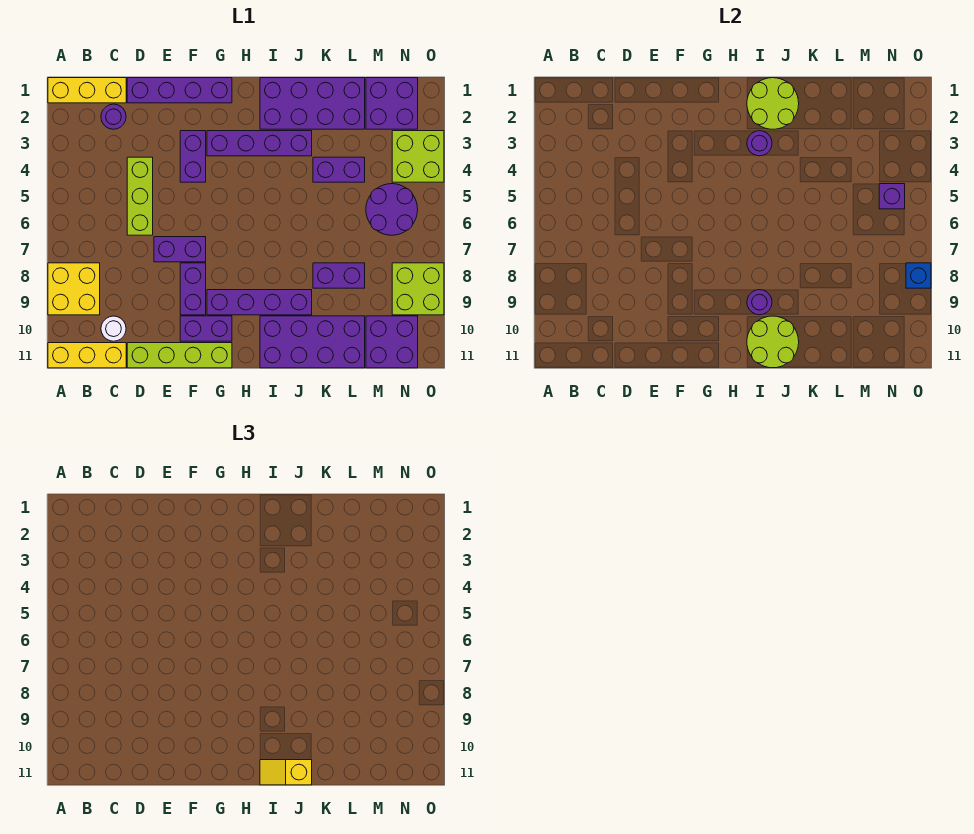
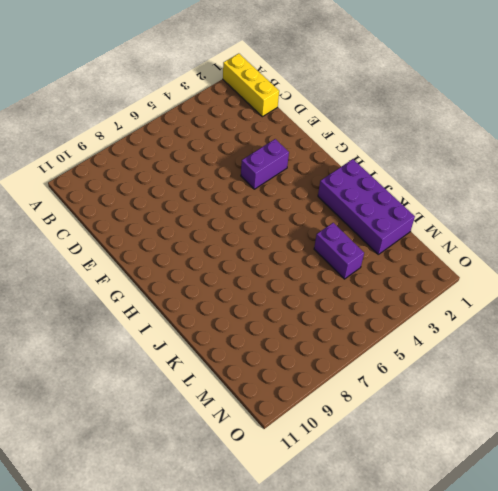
none -> yellow brick A8:B9 level 1
none -> yellow brick A11:C11 level 1
none -> purple round brick C2 level 1
none -> white round brick C10 level 1

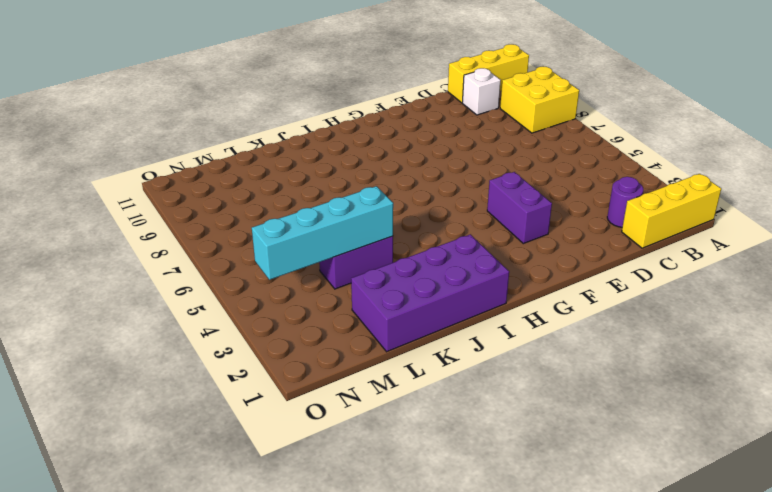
white brick C10 level 1 -> white round brick C10 level 1
cyan brick K4:N4 level 2 -> none
none -> purple brick D1:G1 level 1
none -> lime brick D4:D6 level 1
none -> lime brick D11:G11 level 1
none -> purple brick E7:F7 level 1

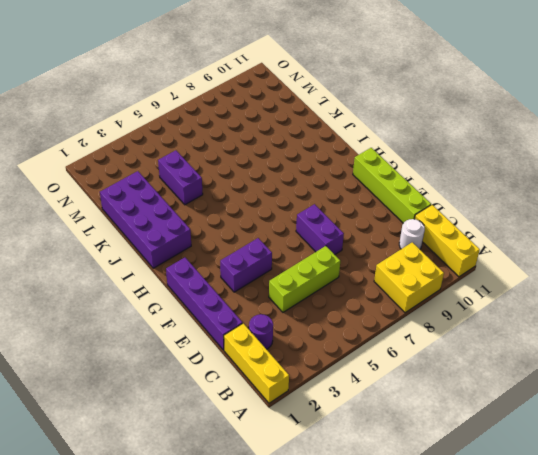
none -> purple brick F8:F9 level 1
none -> purple brick F10:G10 level 1
none -> purple brick G3:J3 level 1
none -> purple brick G9:J9 level 1

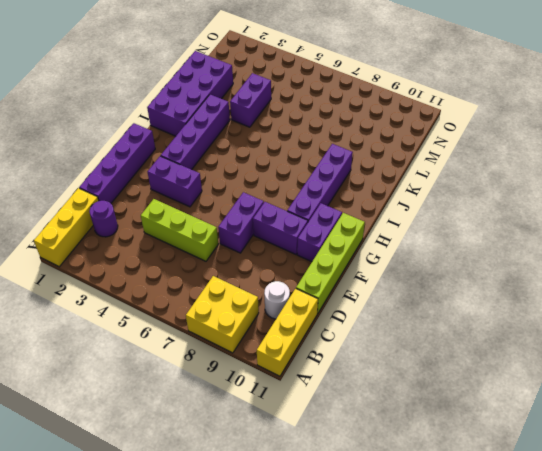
none -> purple brick I10:L11 level 1
none -> purple brick K8:L8 level 1
none -> purple brick M1:N2 level 1
none -> purple round brick M5:N6 level 1

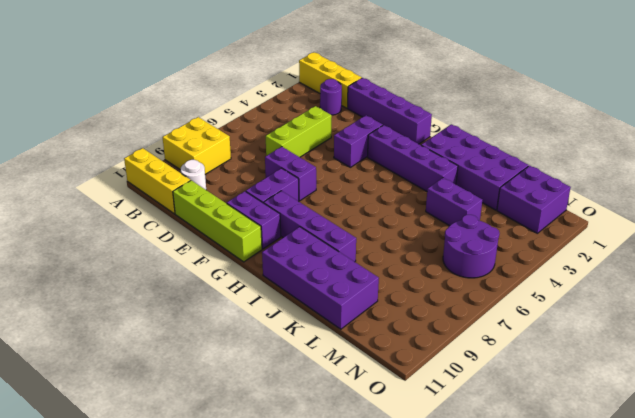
none -> purple brick K8:L8 level 1
none -> purple brick M10:N11 level 1
none -> lime brick N3:O4 level 1
none -> lime brick N8:O9 level 1

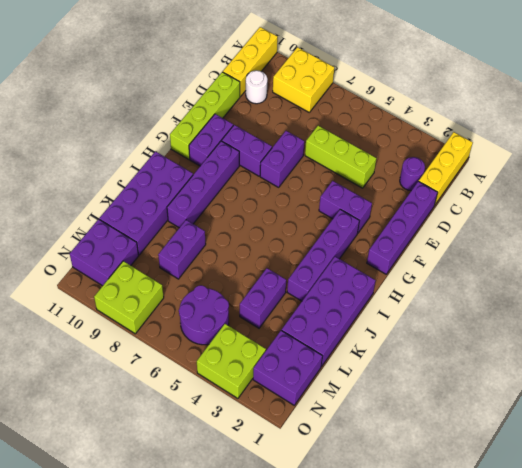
none -> lime round brick I1:J2 level 2
none -> purple round brick I3 level 2
none -> purple round brick I9 level 2
none -> lime round brick I10:J11 level 2

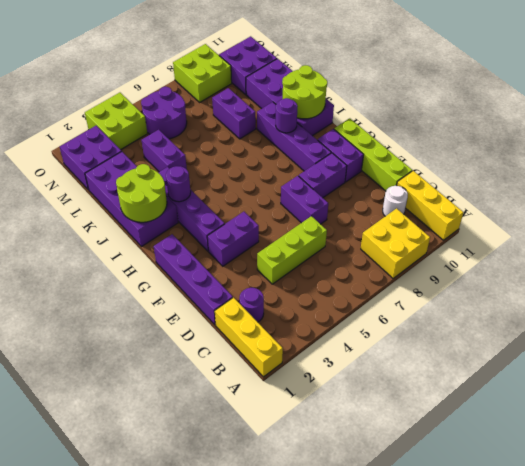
none -> purple brick N5 level 2
none -> blue brick O8 level 2
none -> yellow slope I11:J11 level 3 top J

